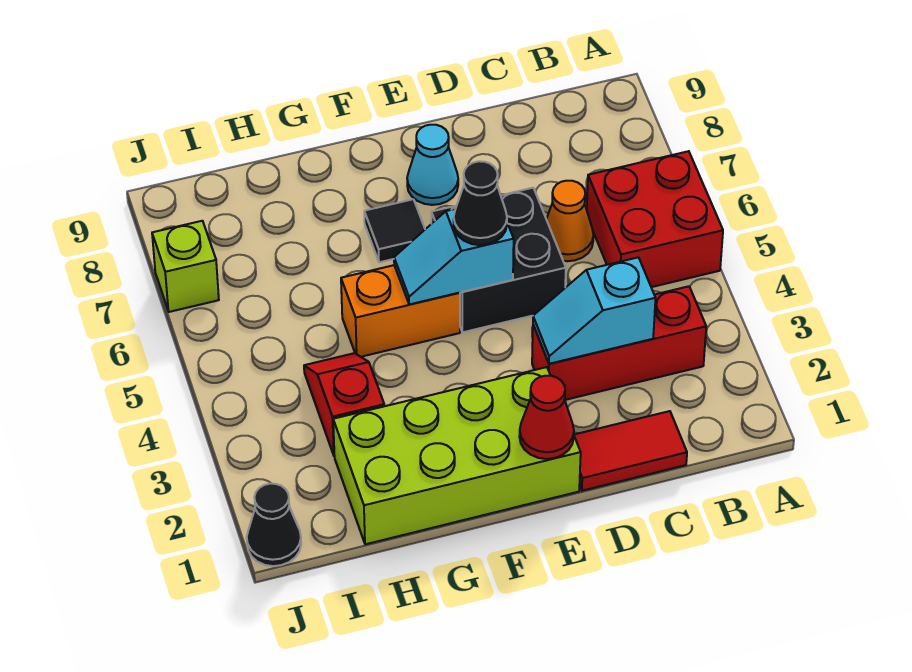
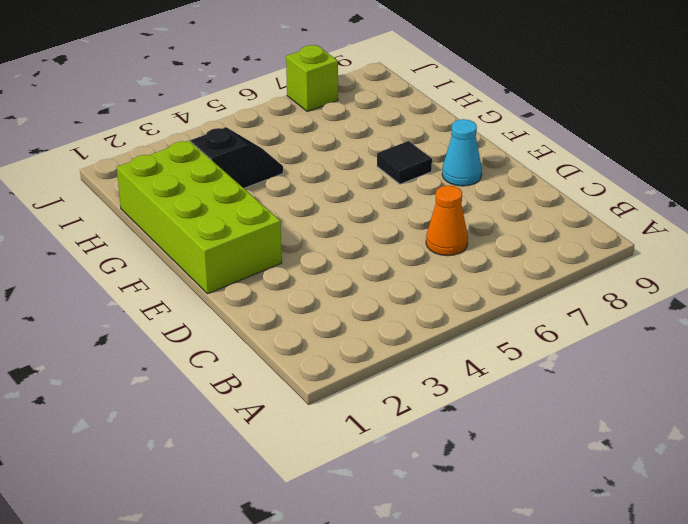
black slope H3:H4 level 1 top 3 -> red slope H3:H4 level 1 top 3
none -> red brick A5:B6 level 1
none -> red brick B3:D3 level 1
none -> red tile C1:D1 level 1

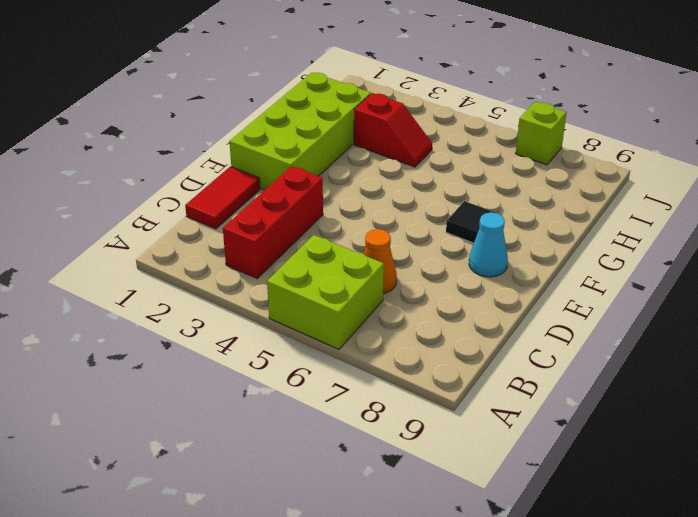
lime brick A5:B6 level 1 -> red brick A5:B6 level 1
none -> black brick D5:E6 level 1
none -> orange brick F5:G5 level 1
none -> black cone J1 level 1

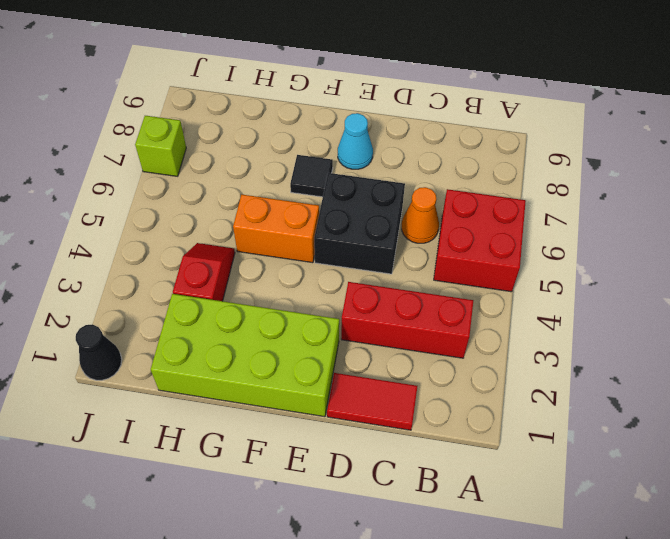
none -> cyan slope C3:D3 level 2 top C
none -> red cone E1 level 2
none -> cyan slope E5:F5 level 2 top E

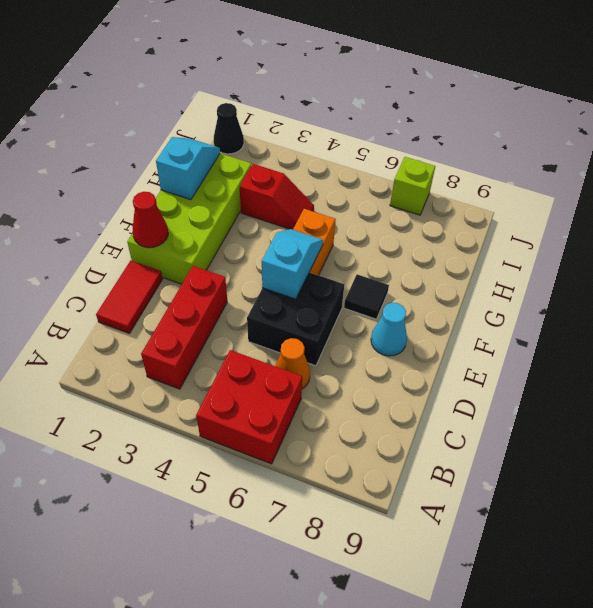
cyan slope G1:H1 level 2 top G -> cyan slope C3:D3 level 2 top C
none -> black cone E5 level 3

